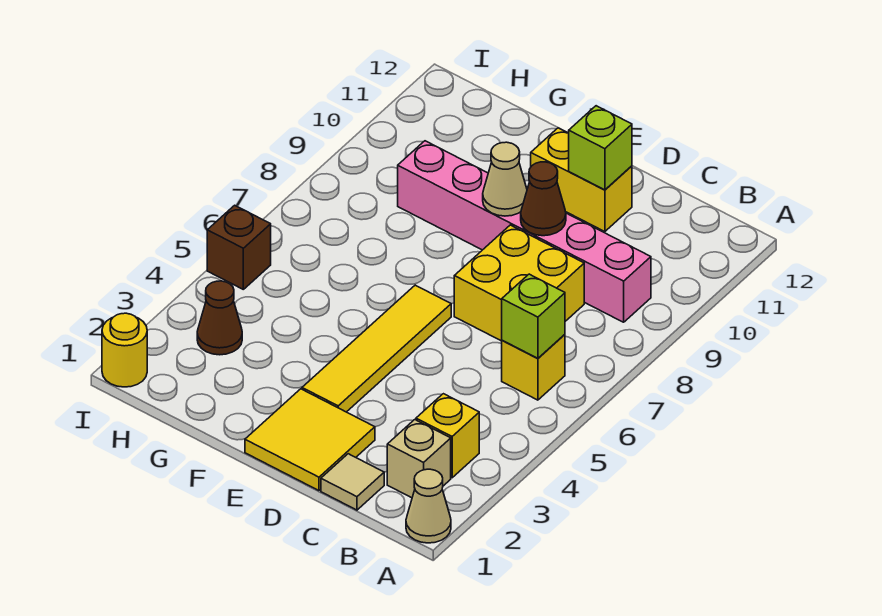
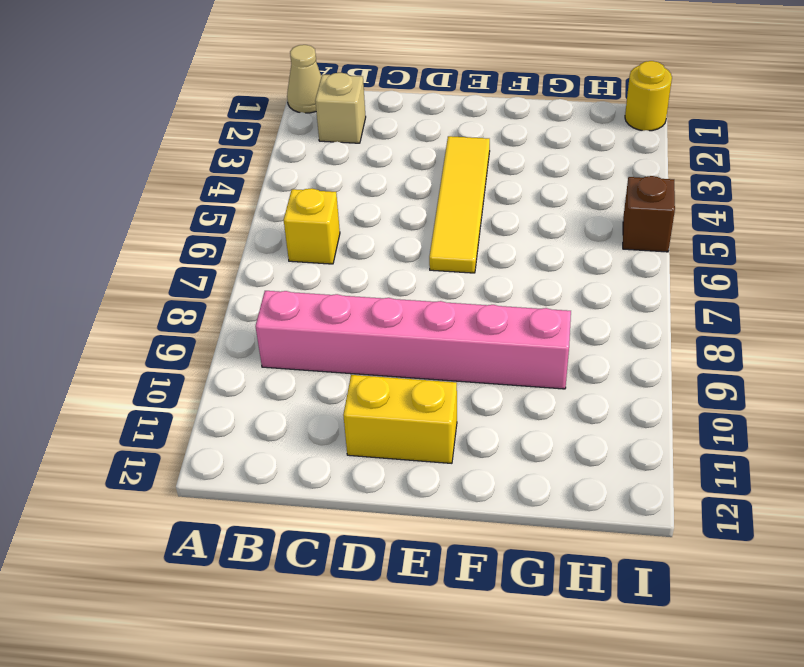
none -> yellow brick B3 level 1
none -> tan tile C1 level 1
none -> yellow brick C7:D8 level 1

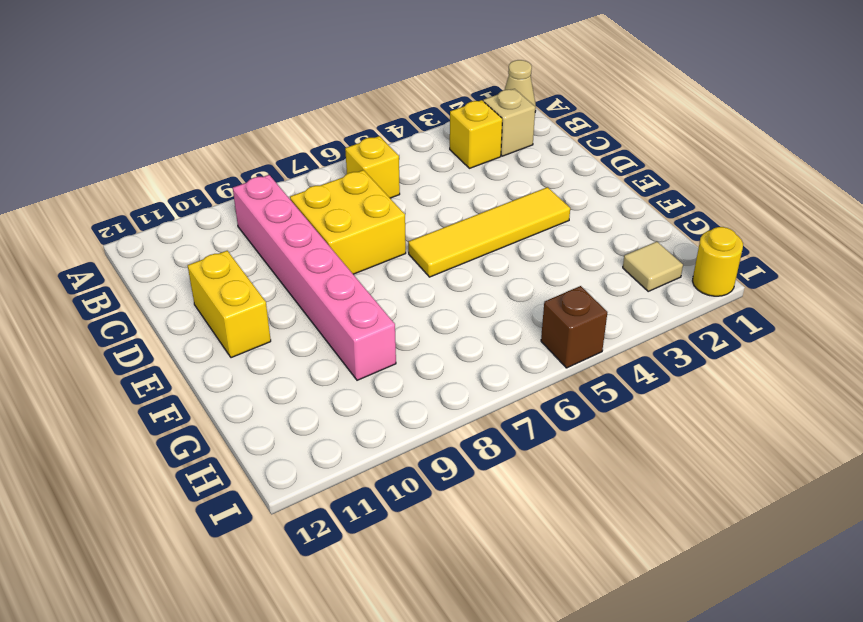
tan tile H2 level 1 -> tan tile C1 level 1
none -> yellow tile D1:E2 level 1
none -> brown cone H3 level 1
none -> lime brick B6 level 2

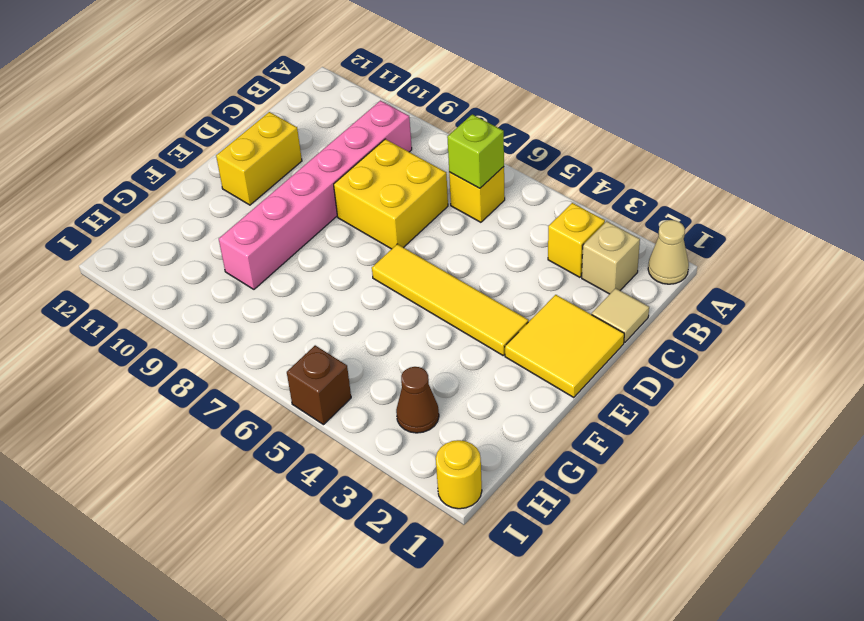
none -> brown cone D9 level 2
none -> lime brick D11 level 2
none -> tan cone E9 level 2

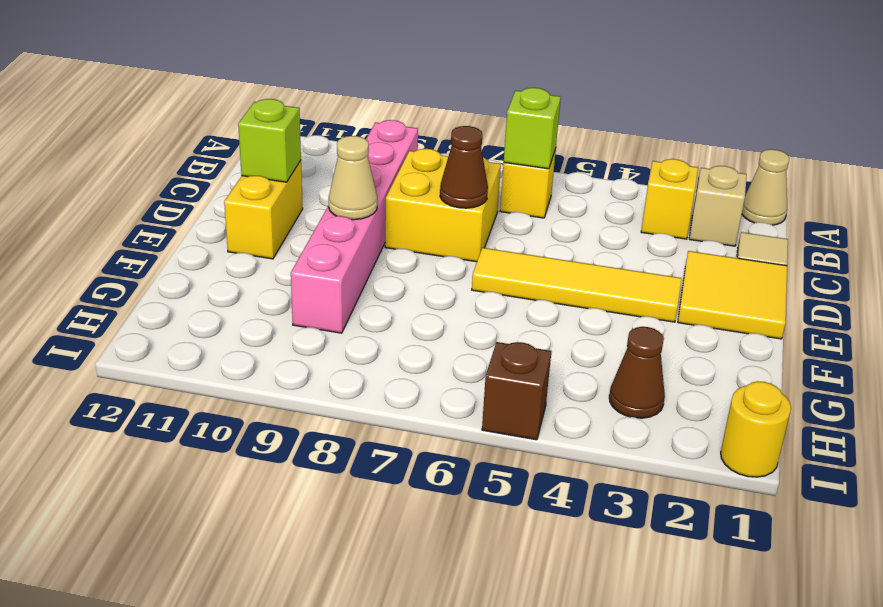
brown cone D7 level 2 -> brown cone D9 level 2

